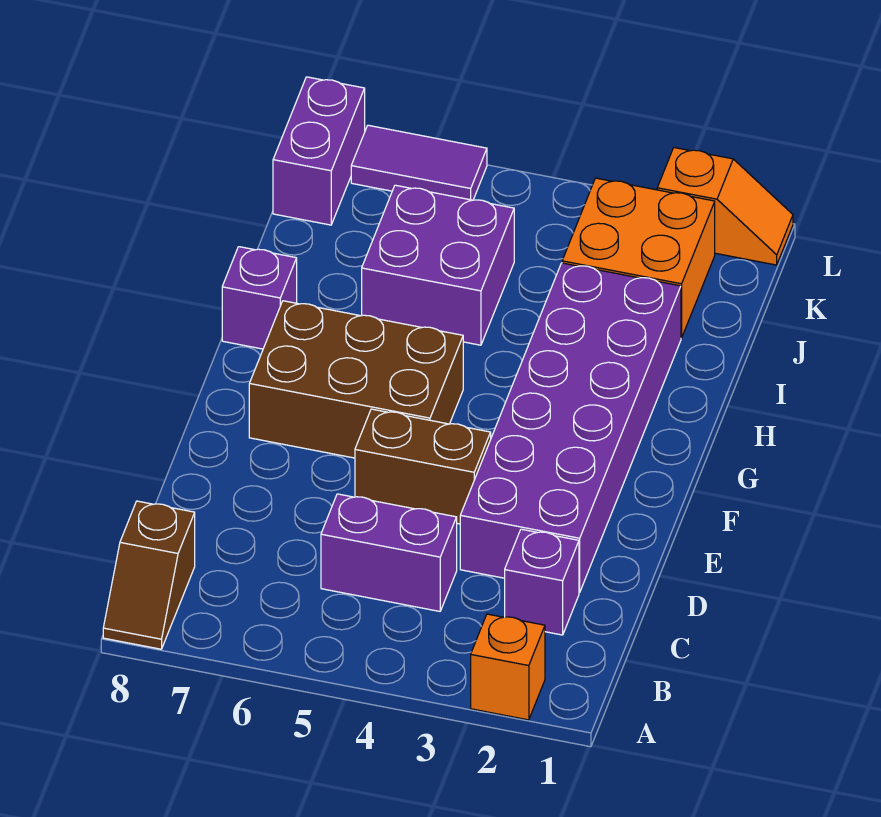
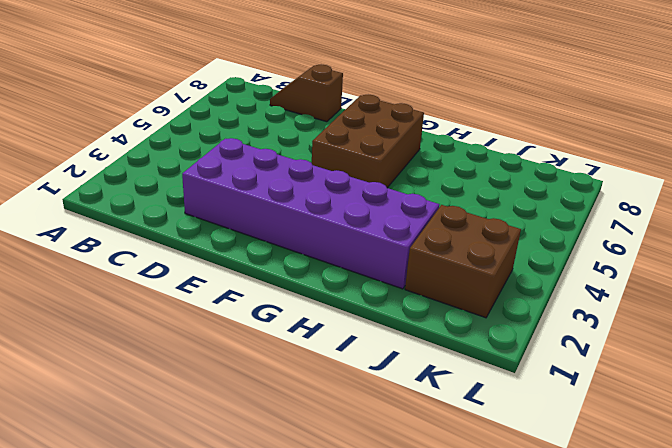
brown slope C8:D8 level 1 top D -> brown slope A8:B8 level 1 top B
brown brick J2:K3 level 1 -> orange brick J2:K3 level 1
none -> orange brick A2 level 1
none -> purple brick C2 level 1
none -> purple brick C4:C5 level 1

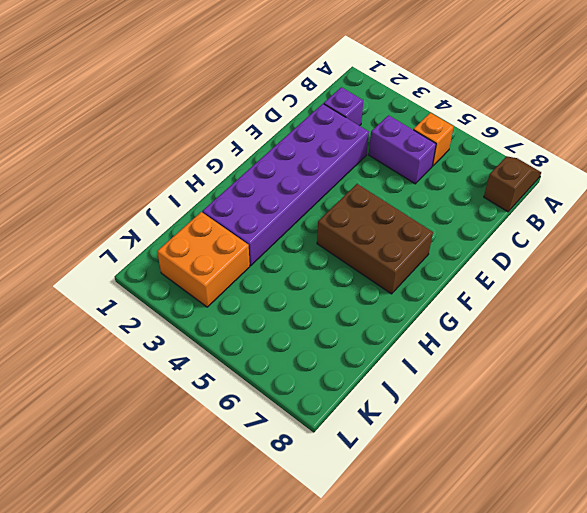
orange brick B5 level 1 -> orange brick A2 level 1
none -> brown brick E4:E5 level 1
none -> purple brick H8 level 1
none -> purple brick I5:J6 level 1

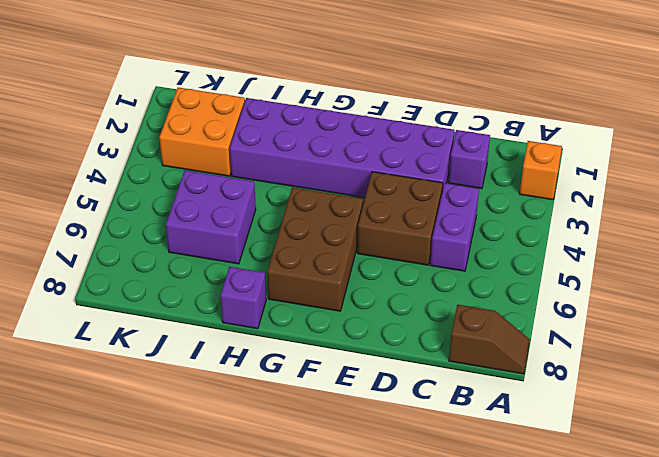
brown brick D4:E5 level 1 -> brown brick E4:E5 level 1
none -> purple brick K8:L8 level 1
none -> orange slope L1:L2 level 1 top 2
none -> purple tile L6:L7 level 1

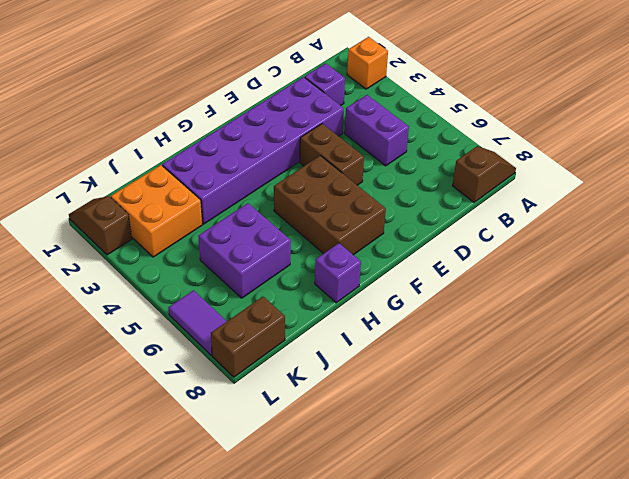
brown brick K8:L8 level 1 -> purple brick K8:L8 level 1
brown slope L1:L2 level 1 top 2 -> orange slope L1:L2 level 1 top 2

